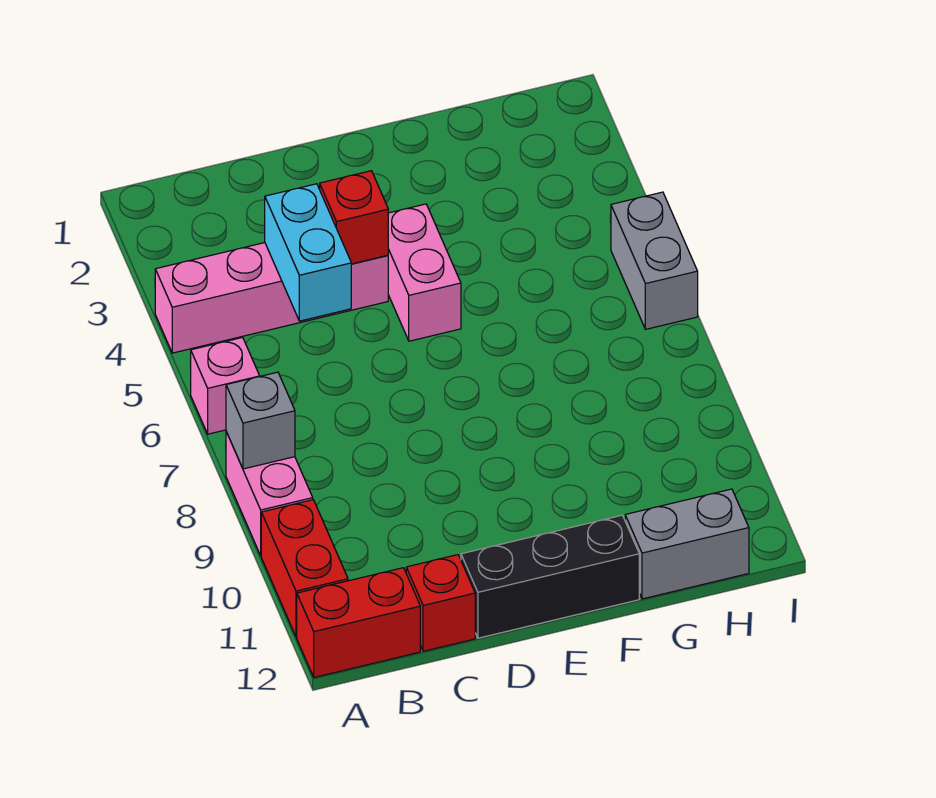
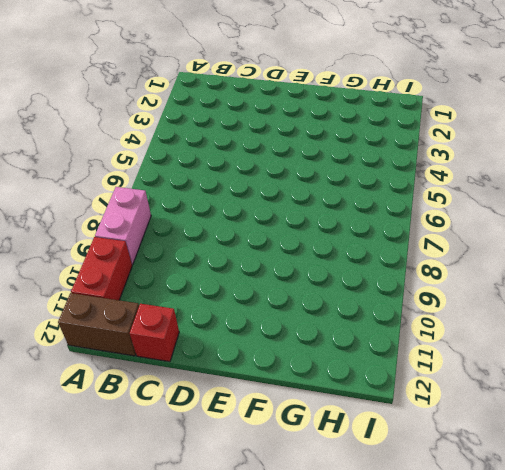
brown brick A12:B12 level 1 -> red brick A12:B12 level 1
none -> pink brick A4:D4 level 1
none -> pink brick A6 level 1
none -> black brick D12:F12 level 1

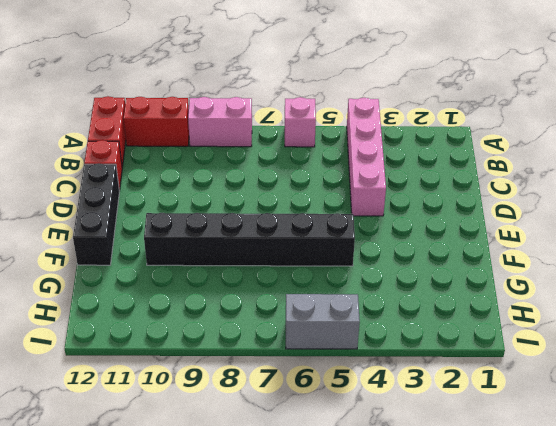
black brick F5:F10 level 1 -> none
none -> pink brick E4:E5 level 1
none -> grey brick G12:H12 level 1
none -> grey brick A8 level 2

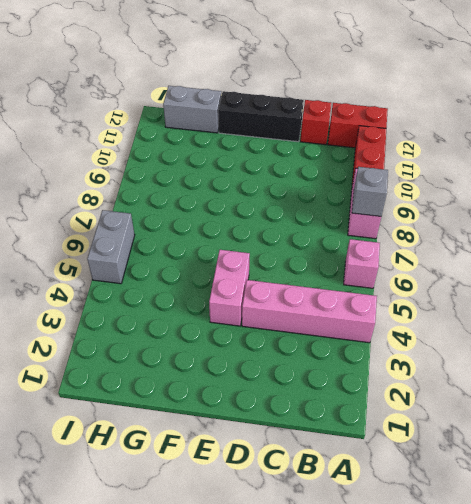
none -> cyan brick C4:C5 level 2
none -> red brick D4 level 2

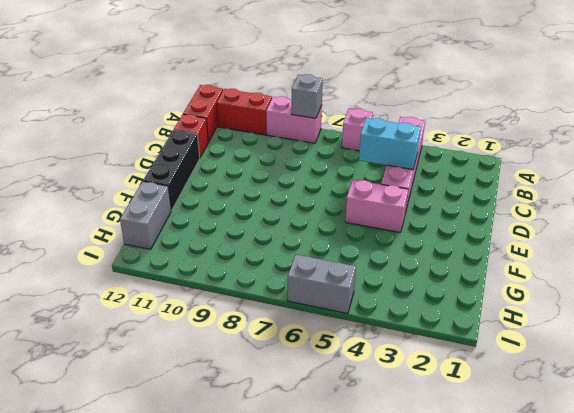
none -> red brick D4 level 2

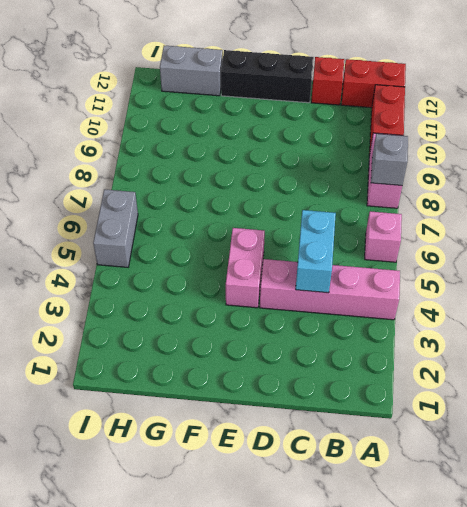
none -> red brick D4 level 2

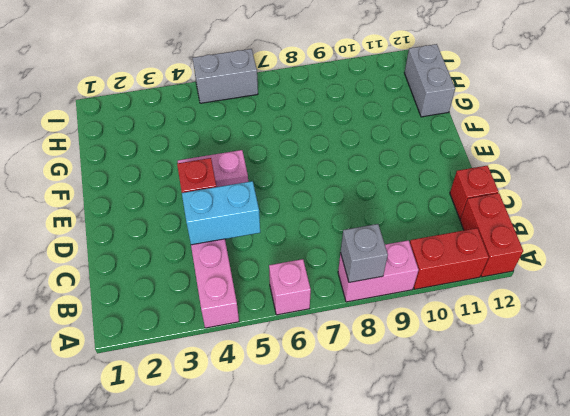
none -> black brick D12:F12 level 1

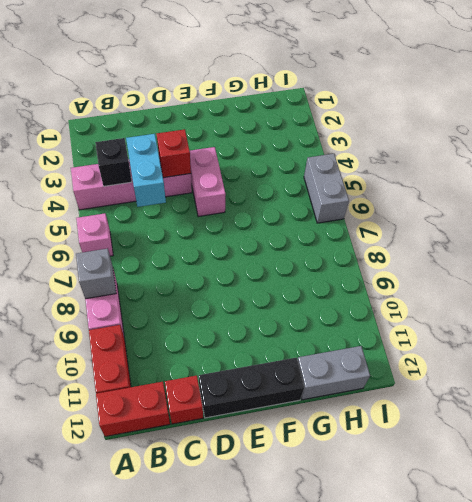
black brick B4 level 2 -> none

